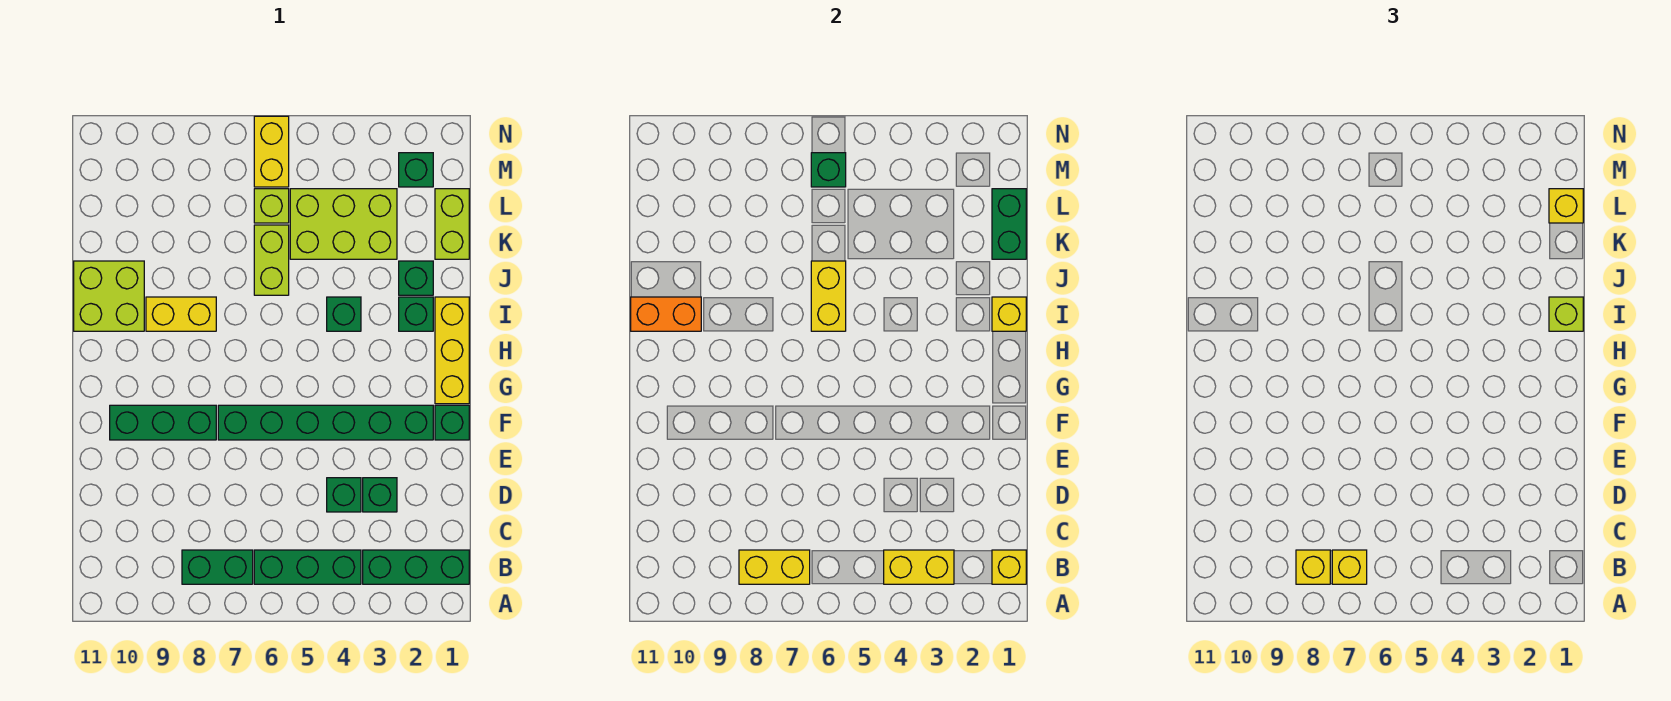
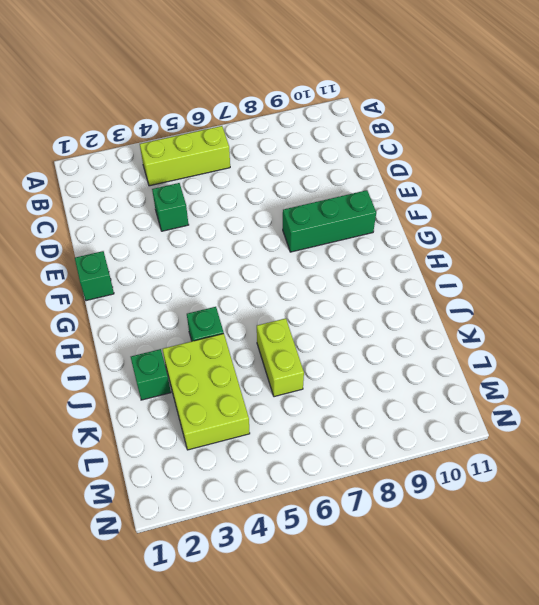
lime brick B4:B6 level 1 -> green brick B4:B6 level 1
lime brick J3:L4 level 1 -> lime brick K3:L5 level 1
none -> green brick B1:B3 level 1
none -> green brick B7:B8 level 1
none -> green brick D3 level 1
none -> green brick F2:F7 level 1

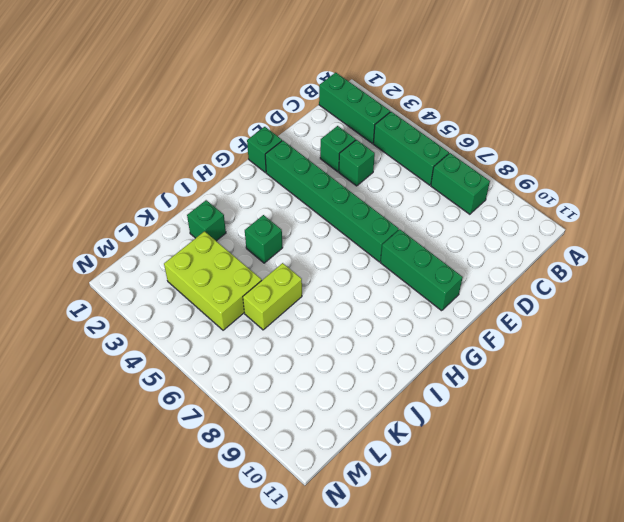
none -> yellow brick G1:I1 level 1
none -> green brick I2 level 1
none -> yellow brick I8:I9 level 1
none -> lime brick I10:J11 level 1

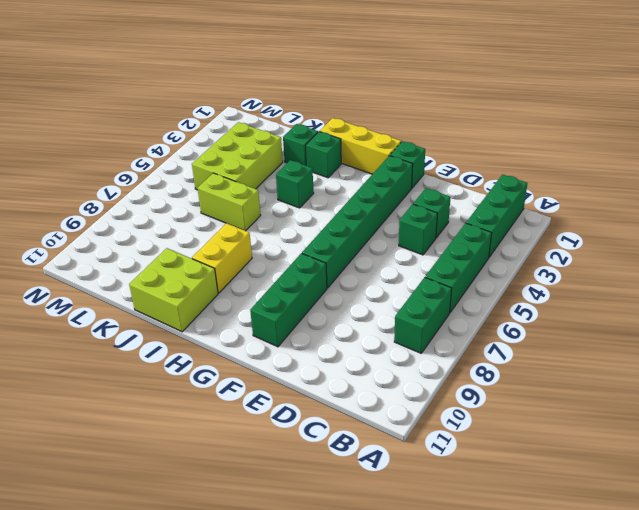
none -> lime brick K1:L1 level 1
none -> lime brick L6 level 1
none -> green brick M2 level 1
none -> yellow brick M6:N6 level 1

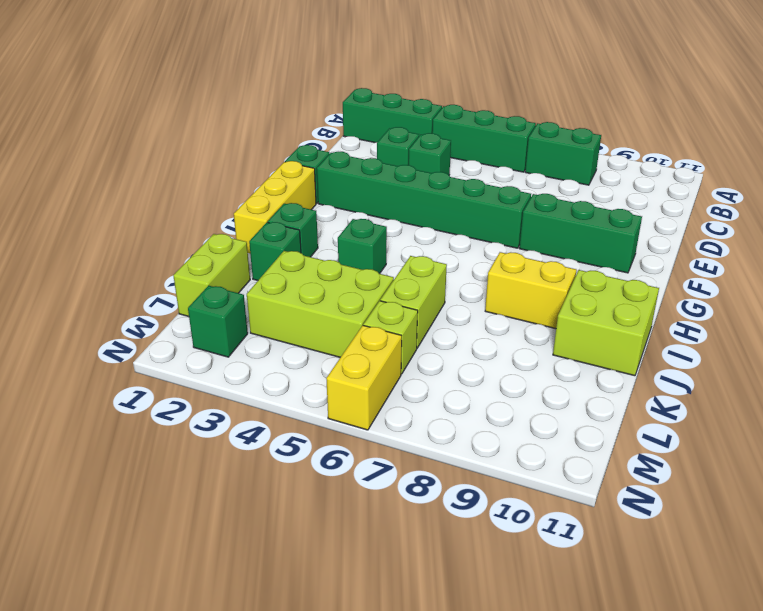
none -> yellow brick B1 level 2
none -> yellow brick B3:B4 level 2
none -> yellow brick B7:B8 level 2
none -> yellow brick I1 level 2

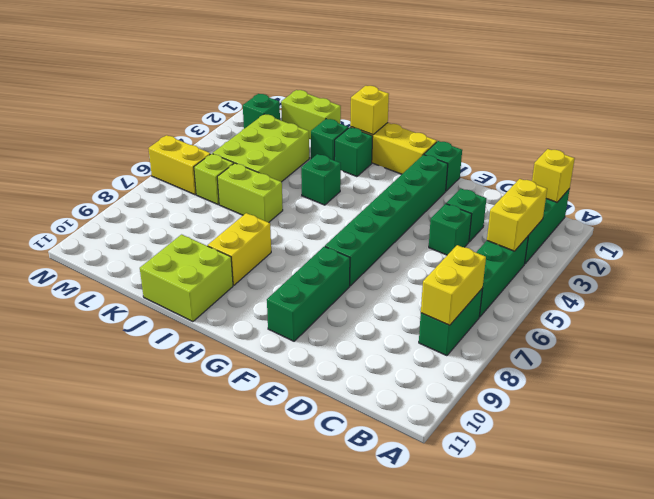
none -> yellow brick I6:J6 level 2
none -> orange brick I10:I11 level 2
none -> green brick K1:L1 level 2
none -> green brick M6 level 2

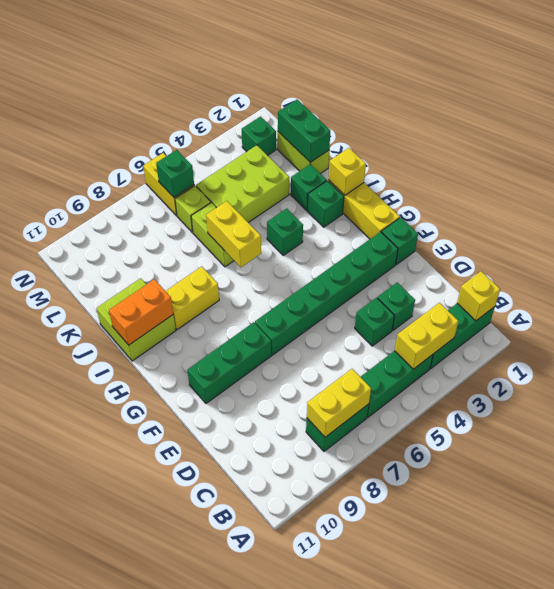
none -> yellow brick B7 level 3
none -> yellow brick B8 level 3
none -> lime brick I1 level 3
none -> yellow brick L1 level 3

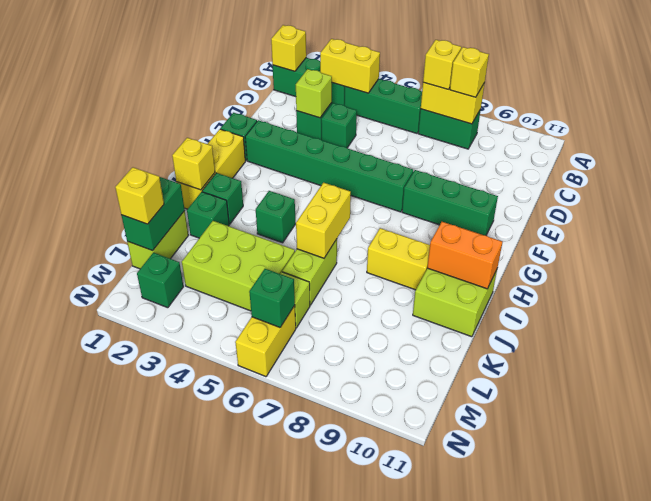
lime brick D3 level 2 -> lime brick I1 level 3

